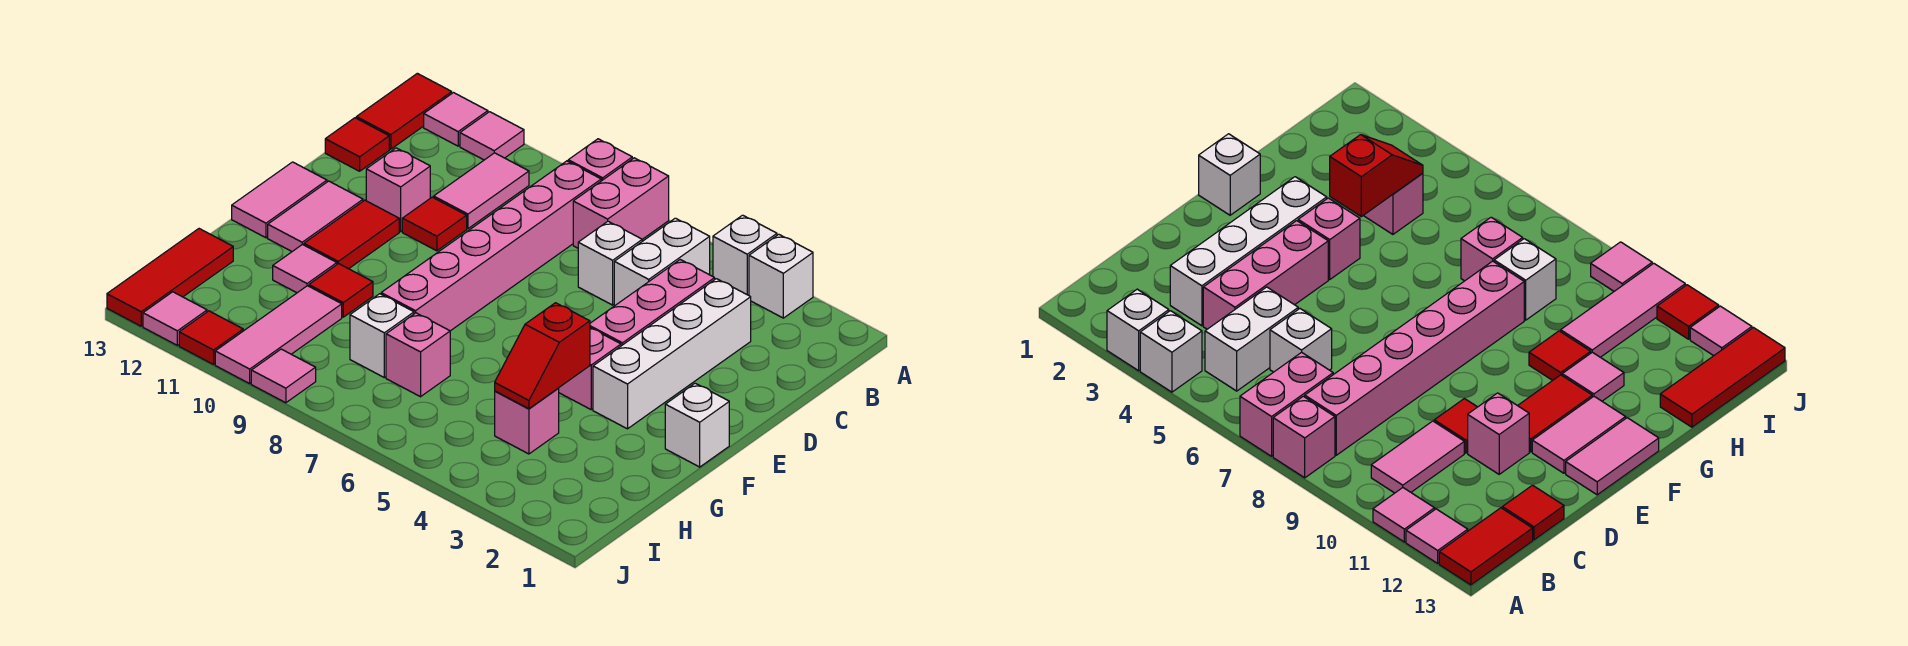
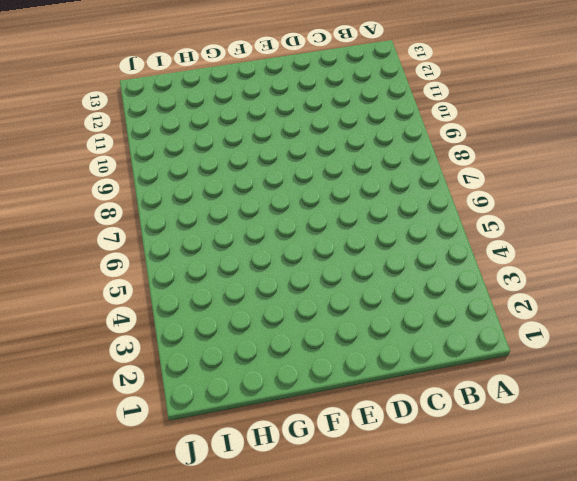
none -> white brick A3 level 1
none -> white brick A4 level 1
none -> pink brick A7:B7 level 1
none -> pink brick A8 level 1

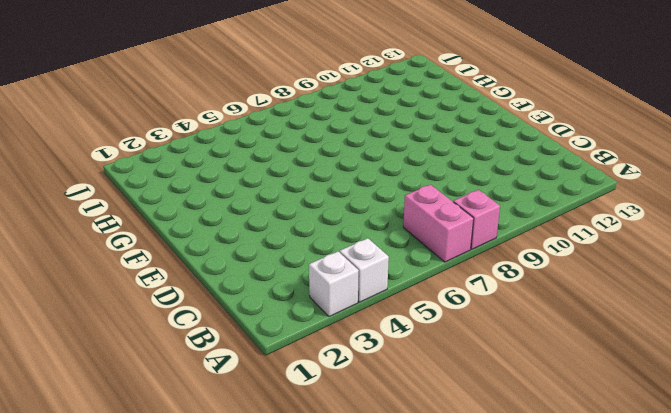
none -> pink tile A11 level 1
none -> pink tile A12 level 1
none -> red tile A13:B13 level 1
none -> white brick B5:C5 level 1

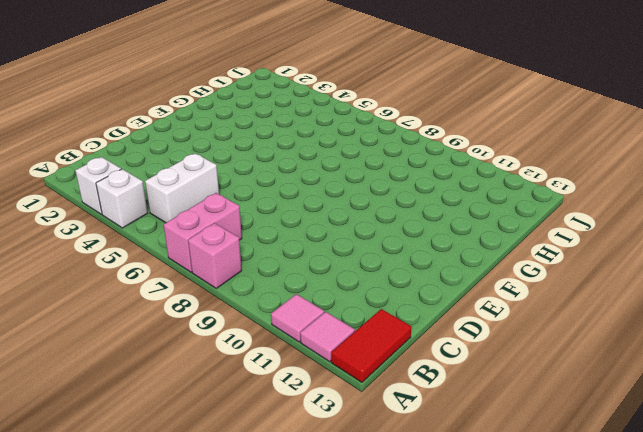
none -> pink brick B8:G8 level 1
none -> pink tile B10:C10 level 1
none -> white brick C3:F3 level 1
none -> pink brick C4:E4 level 1

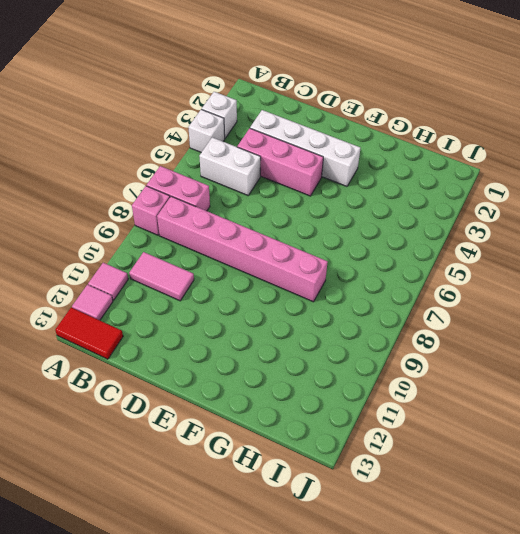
none -> white brick C6 level 1
none -> red tile C13 level 1
none -> red tile D10 level 1
none -> pink brick D11 level 1

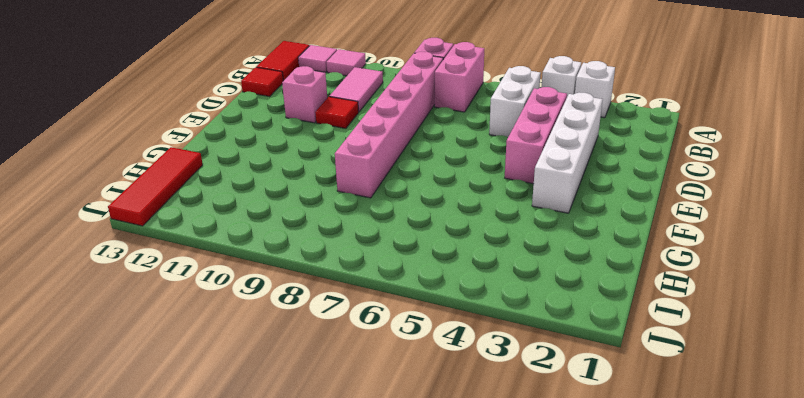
none -> white brick C6 level 1
none -> red tile E11:F11 level 1
none -> pink tile E12:F12 level 1
none -> pink tile E13:F13 level 1

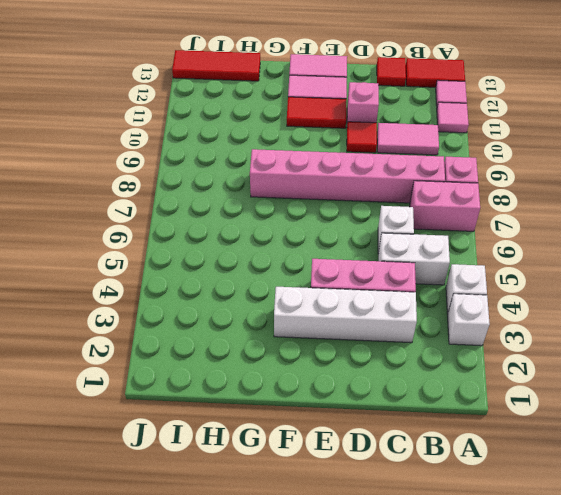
none -> white brick F1 level 1
none -> pink brick F4 level 1
none -> red tile G10 level 1
none -> pink tile G11 level 1

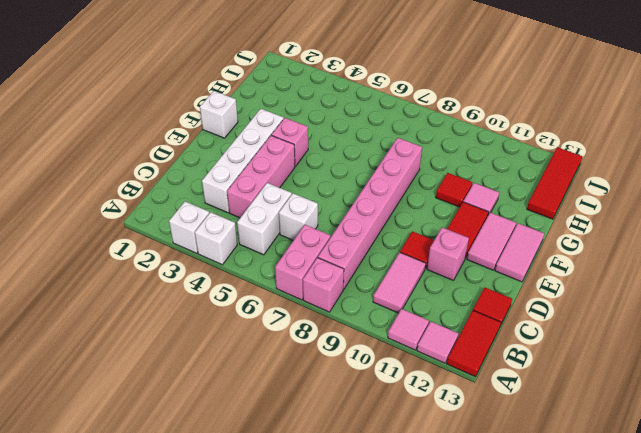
none -> pink brick H4 level 1
none -> pink brick H7 level 1
none -> white brick H8 level 1
none -> pink tile H10:J10 level 1

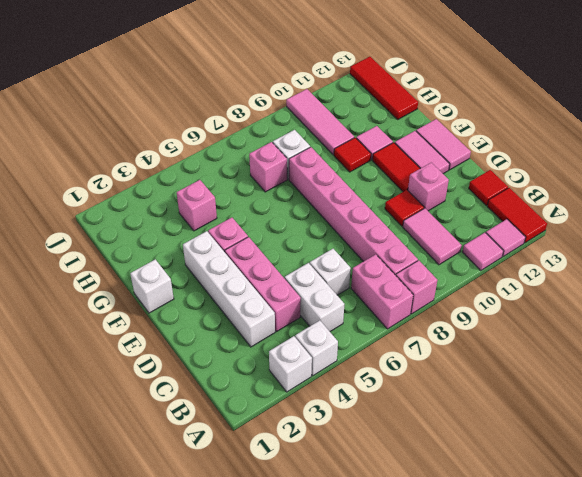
none -> pink tile J9 level 1
none -> red tile J11 level 1
none -> pink tile J12 level 1
none -> red slope G4:H4 level 2 top G

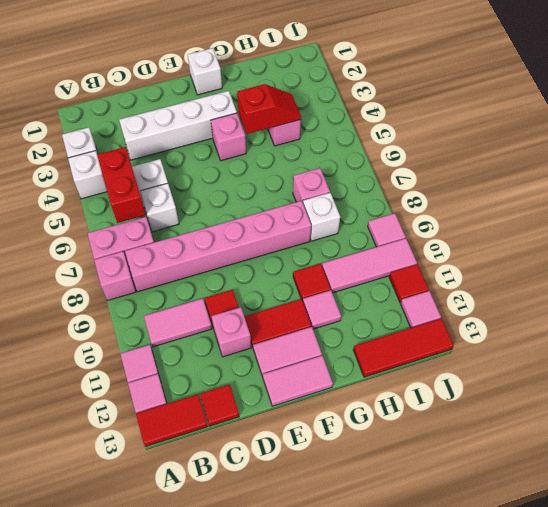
red brick B5:B6 level 2 -> none
none -> pink brick C4:E4 level 1

